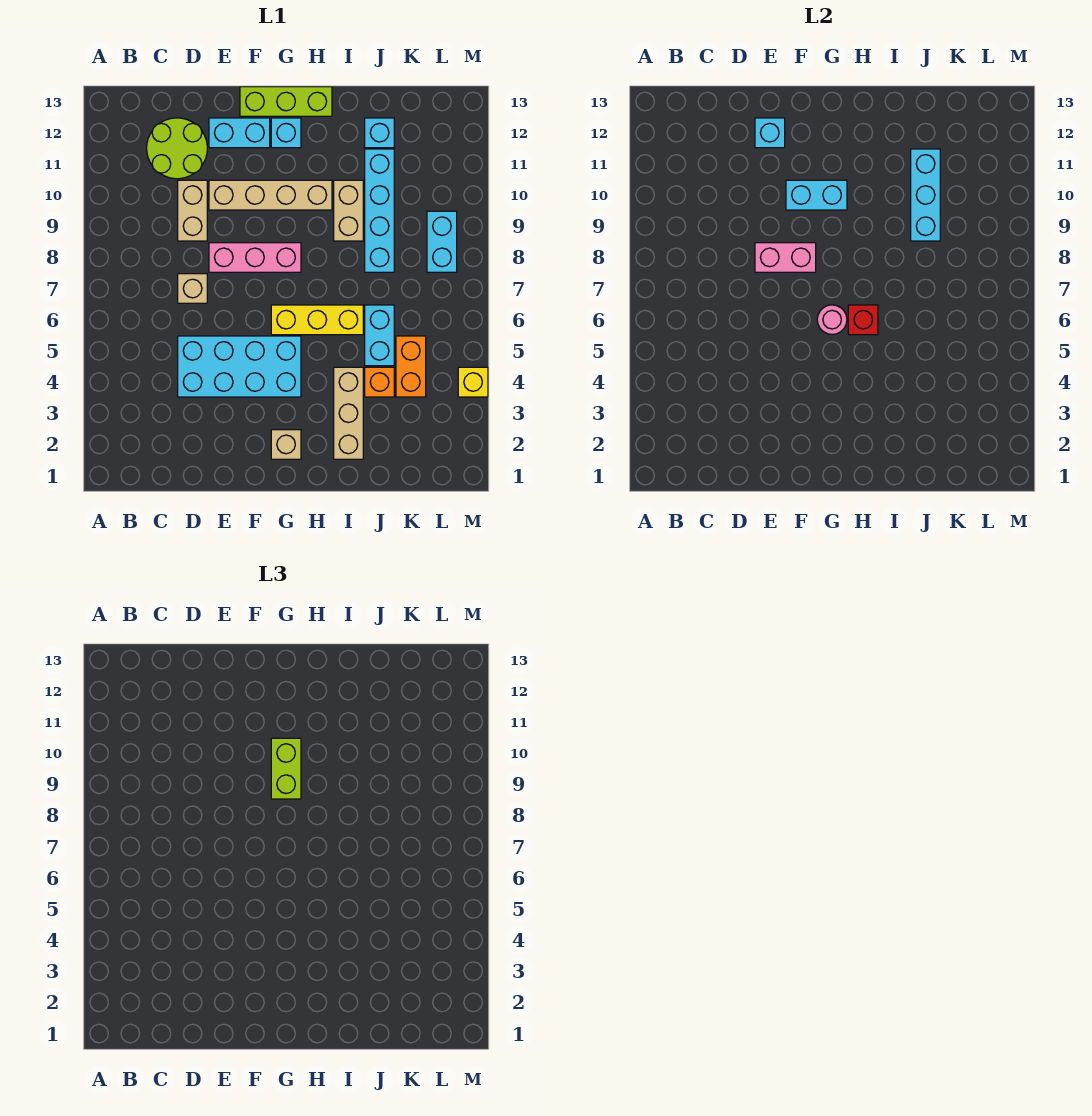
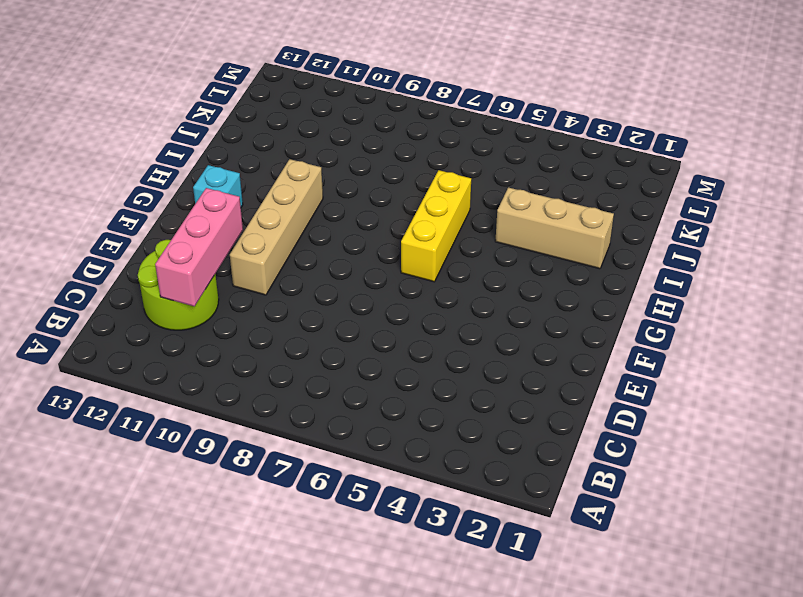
pink brick C11:E11 level 2 -> pink brick E8:G8 level 1
none -> cyan brick D4:G5 level 1
none -> tan brick D7 level 1
none -> tan brick D9:D10 level 1

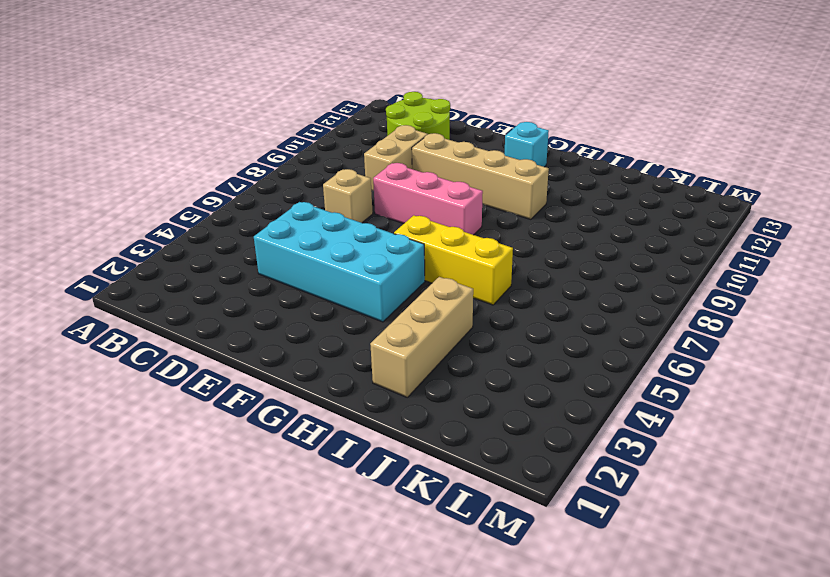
none -> cyan brick E12:F12 level 1
none -> lime brick F13:H13 level 1
none -> tan brick G2 level 1

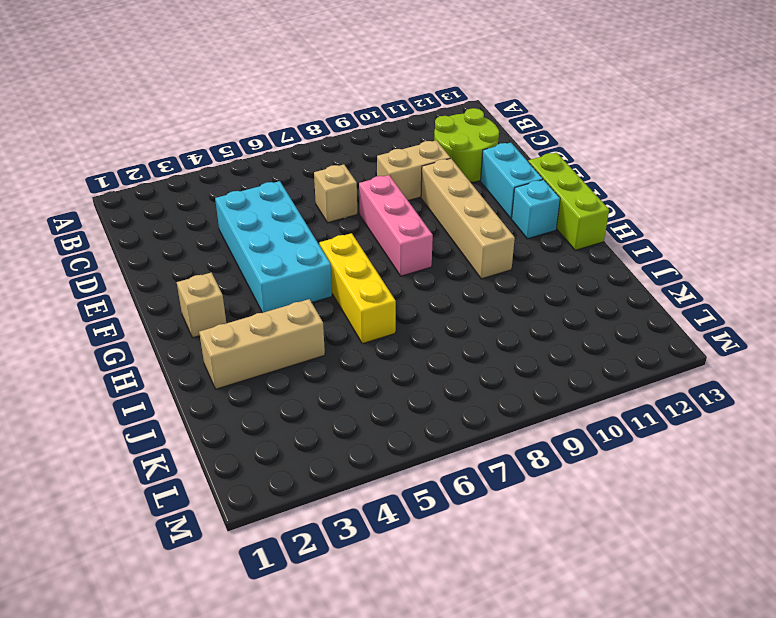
none -> tan brick I9:I10 level 1
none -> orange brick J4 level 1
none -> cyan brick J5:J6 level 1

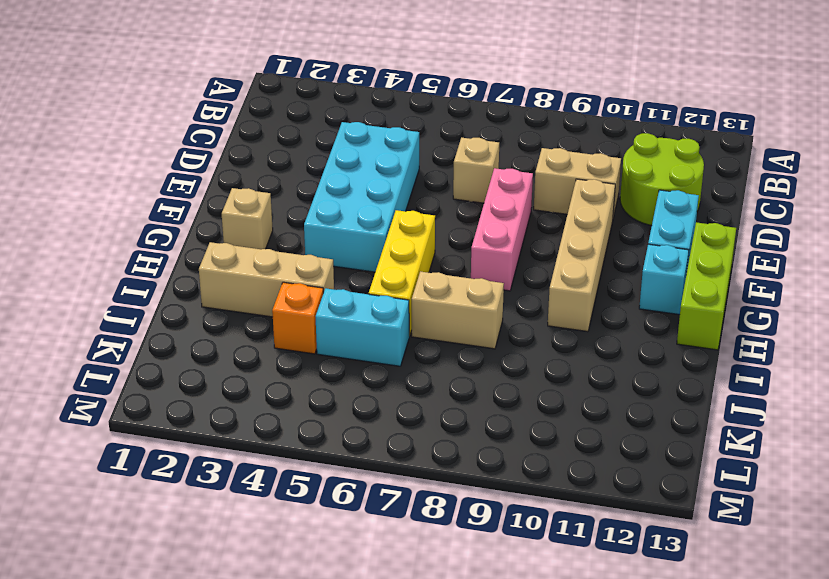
tan brick I7:I8 level 1 -> tan brick I9:I10 level 1
none -> cyan brick J8:J11 level 1
none -> cyan brick J12 level 1
none -> orange brick K4:K5 level 1

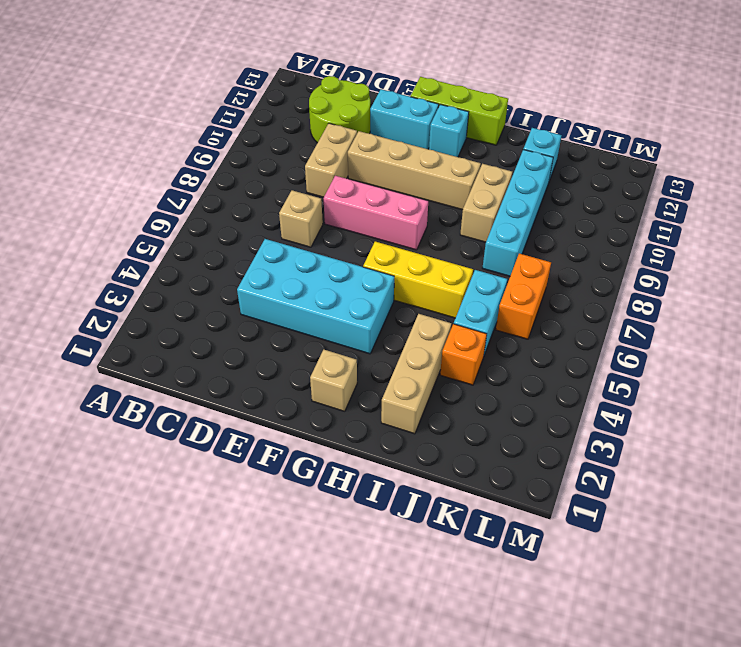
orange brick K6:K7 level 1 -> orange brick K4:K5 level 1
none -> cyan brick L8:L9 level 1
none -> yellow brick M4 level 1
none -> pink brick E8:F8 level 2

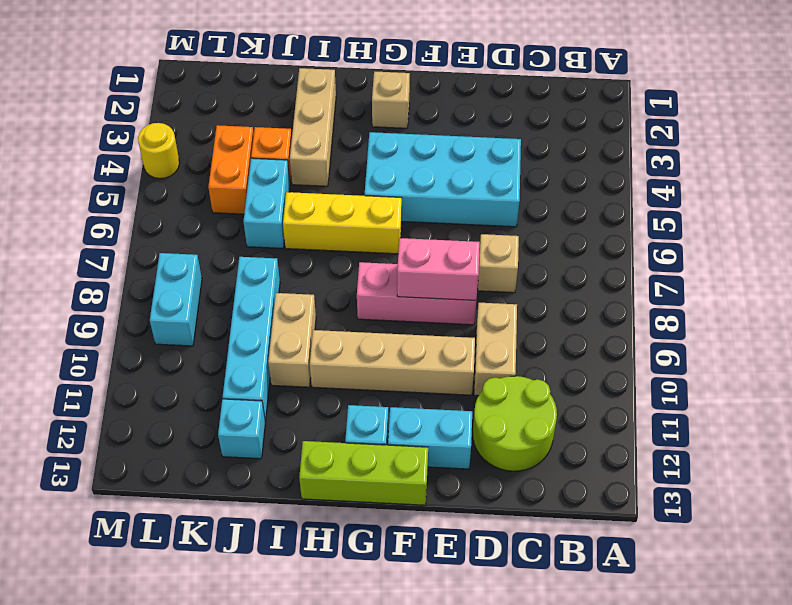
yellow round brick M4 level 1 -> yellow brick M4 level 1
none -> cyan brick E12 level 2
none -> cyan brick F10:G10 level 2
none -> pink round brick G6 level 2

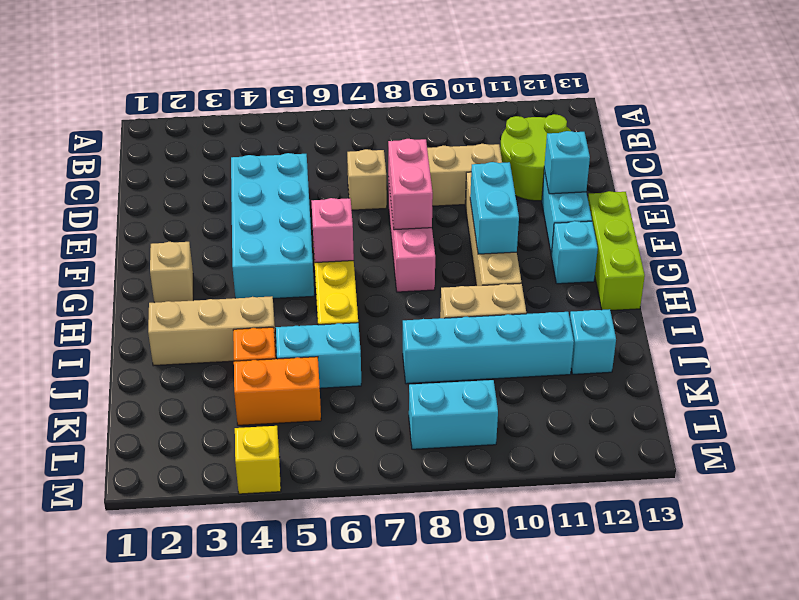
pink brick G6 level 2 -> pink round brick G6 level 2
none -> red brick H6 level 2
none -> cyan brick J9:J11 level 2
none -> lime brick G9:G10 level 3

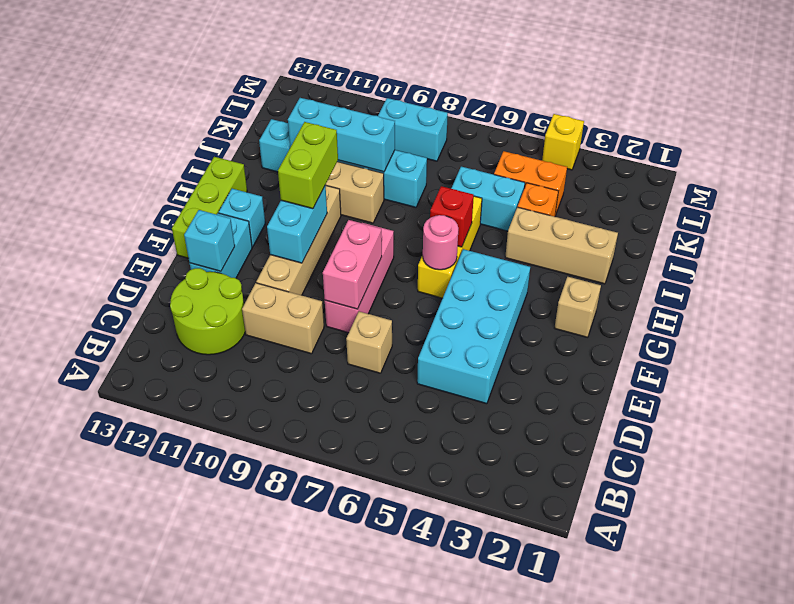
lime brick G10:H10 level 3 -> lime brick G9:G10 level 3

